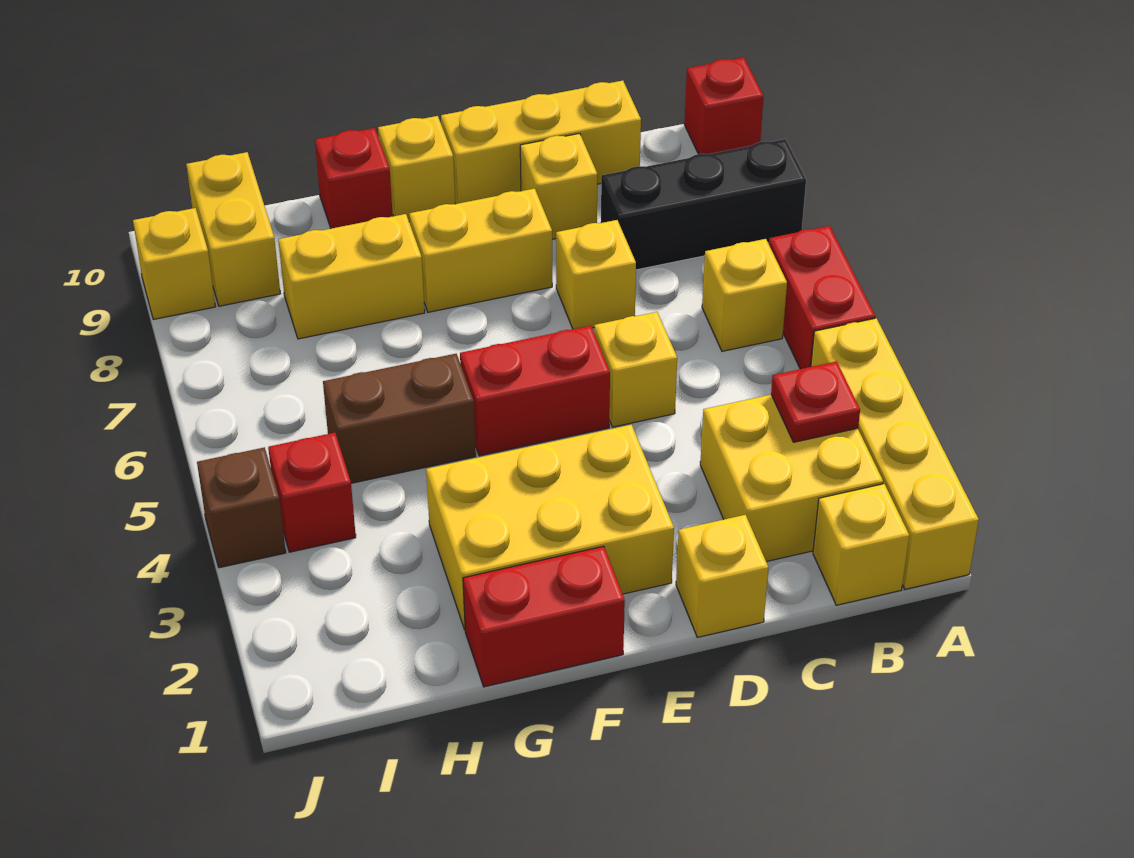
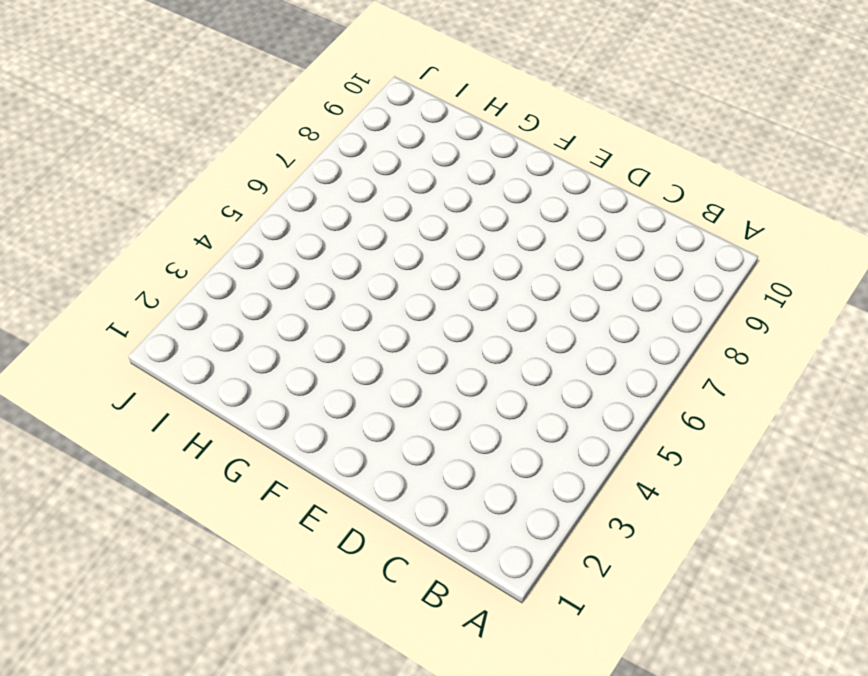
none -> yellow brick A1:A4 level 1
none -> red brick A5:A6 level 1
none -> black brick A8:C8 level 1

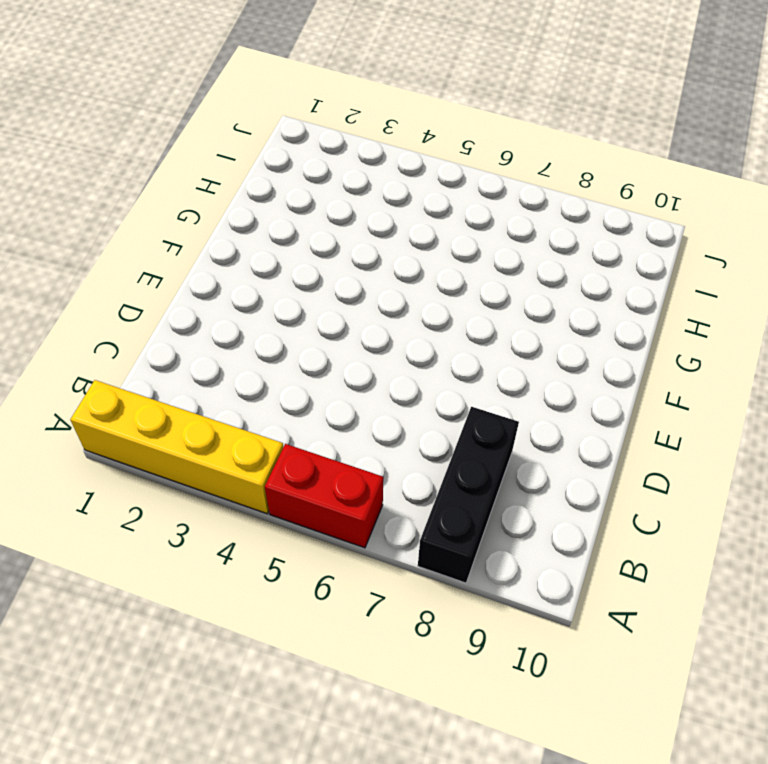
none -> red brick A10 level 1
none -> yellow brick B1 level 1
none -> yellow brick B2:C3 level 1

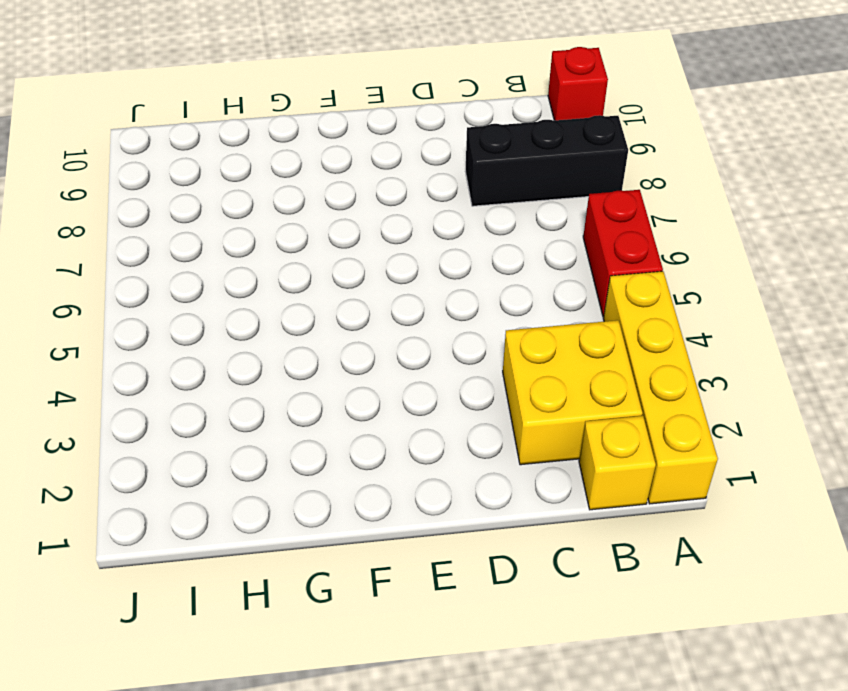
none -> yellow brick B6 level 1
none -> yellow brick C10:E10 level 1
none -> yellow brick D1 level 1

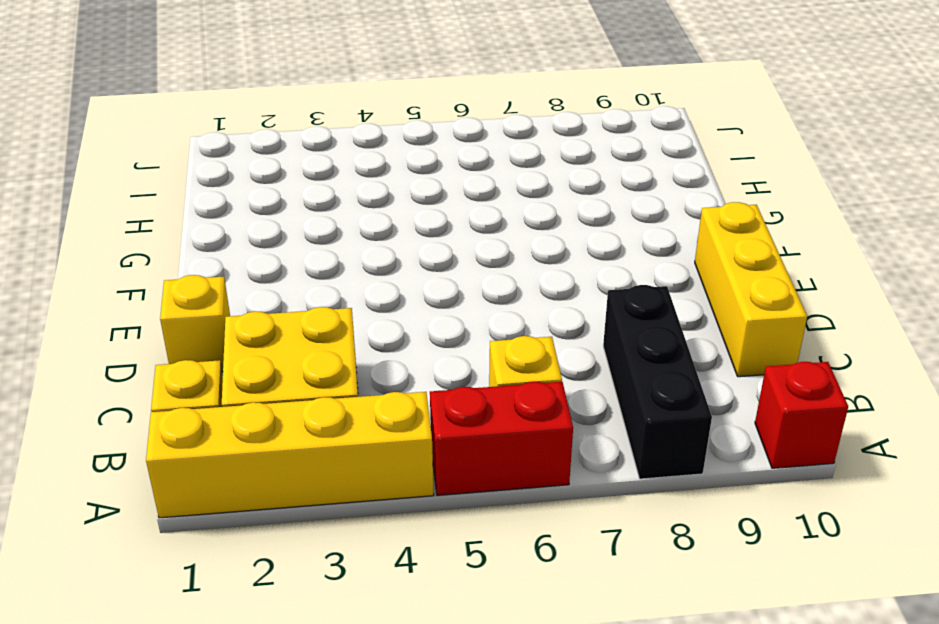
none -> yellow brick D5 level 1
none -> yellow brick D7 level 1
none -> yellow brick D9 level 1

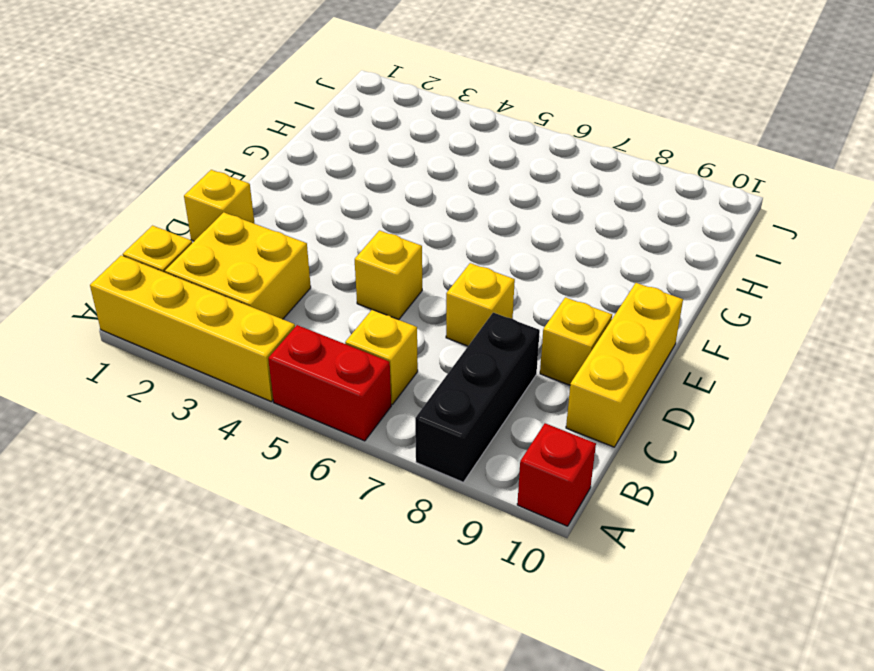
none -> yellow brick E2:G3 level 1
none -> red brick E5:F5 level 1
none -> yellow brick E8:F8 level 1

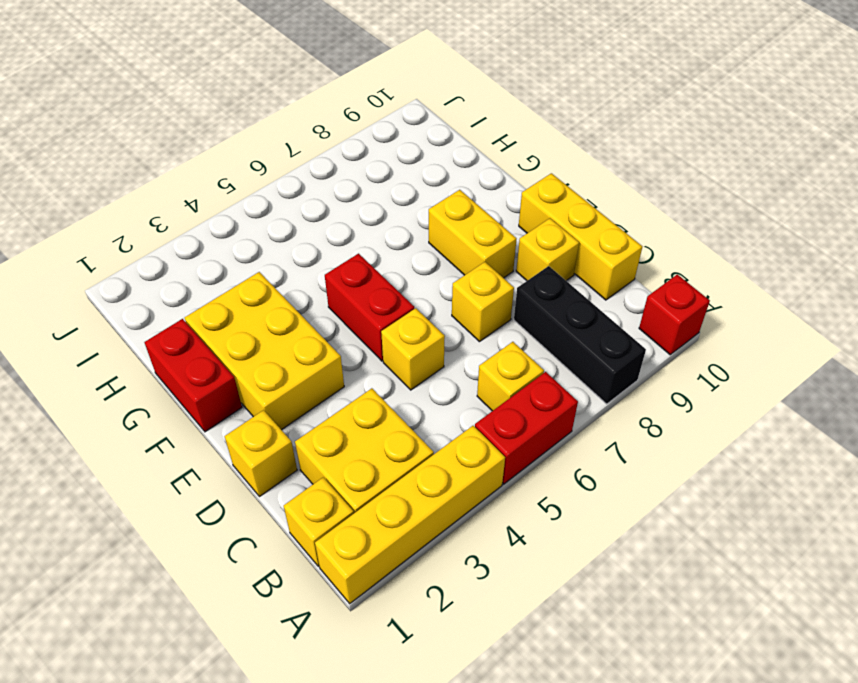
none -> yellow brick F10 level 1
none -> brown brick G5:H5 level 1
none -> yellow brick G8:H8 level 1

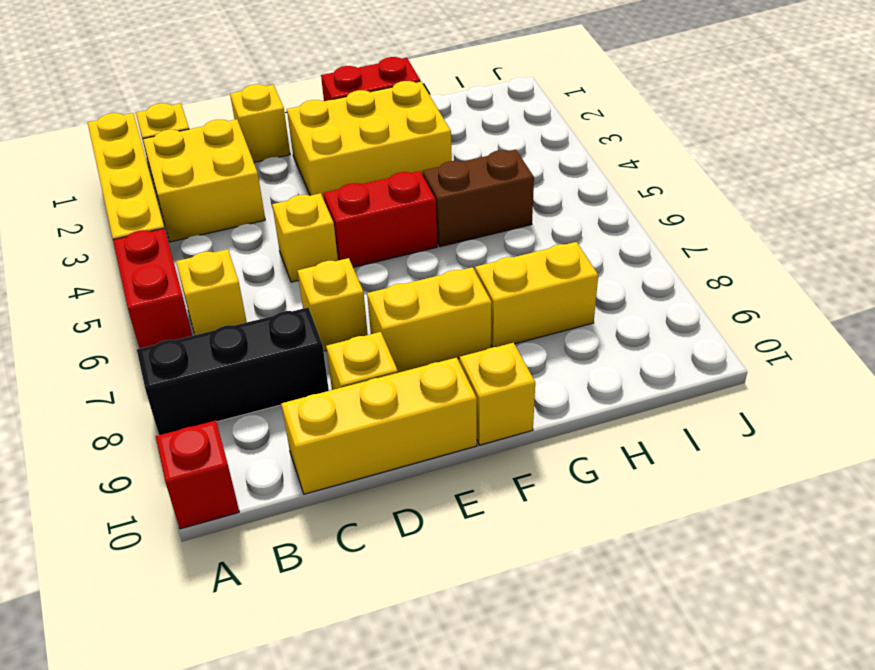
none -> red brick G10 level 1
none -> red brick I4 level 1
none -> yellow brick I9:I10 level 1

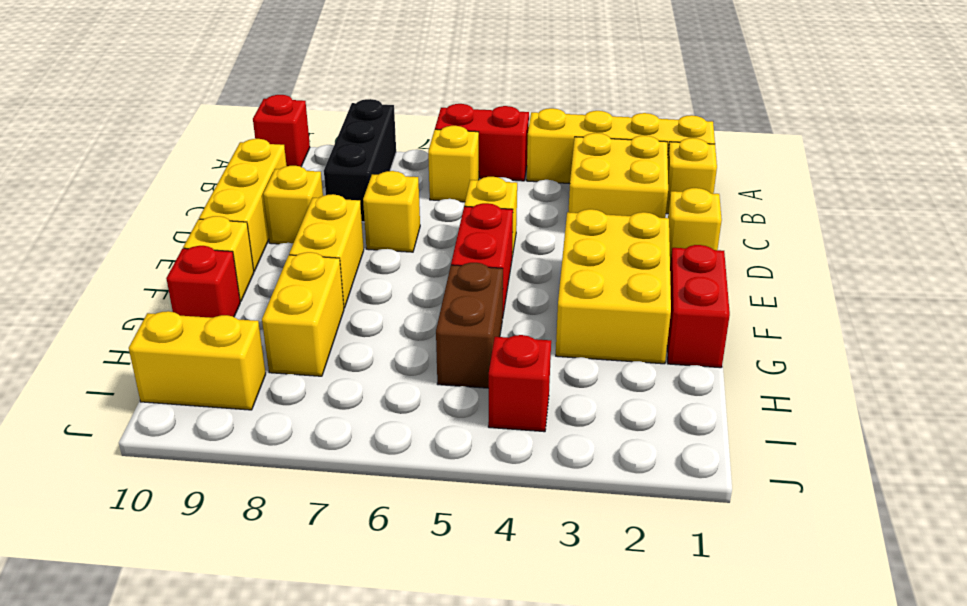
none -> brown brick J4 level 1
none -> yellow brick J9 level 1
none -> red plate B3 level 2

